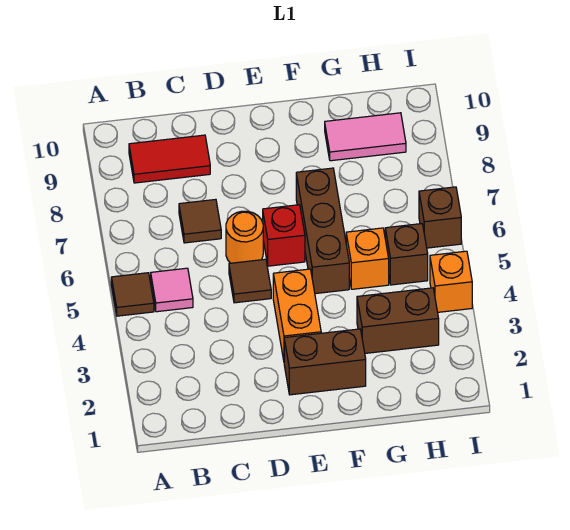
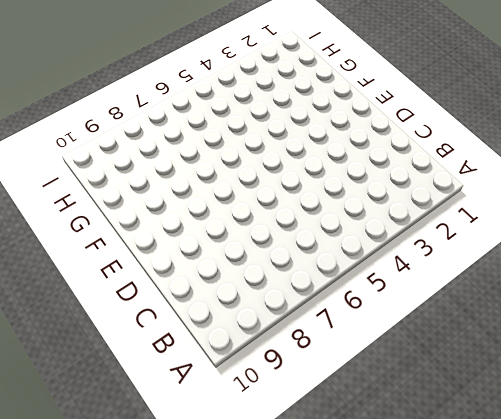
none -> brown tile A5 level 1
none -> pink tile B5 level 1
none -> red tile B9:C9 level 1

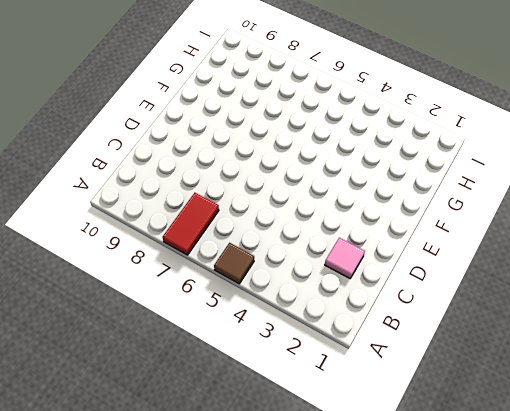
red tile A7:B7 level 1 -> red tile B9:C9 level 1
pink tile C2 level 1 -> pink tile B5 level 1
none -> brown tile C7 level 1
none -> brown tile D5 level 1
none -> orange round brick D6 level 1

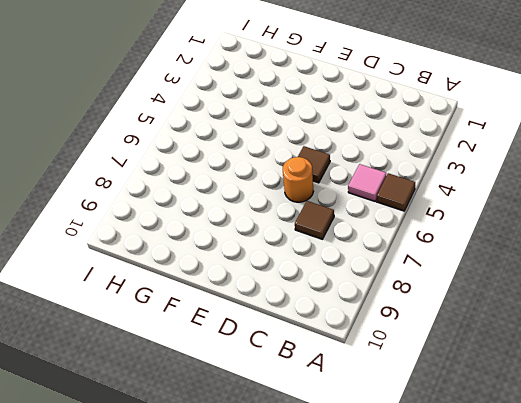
none -> red tile B9:C9 level 1
none -> brown brick E2:F2 level 1
none -> orange brick E3:E4 level 1

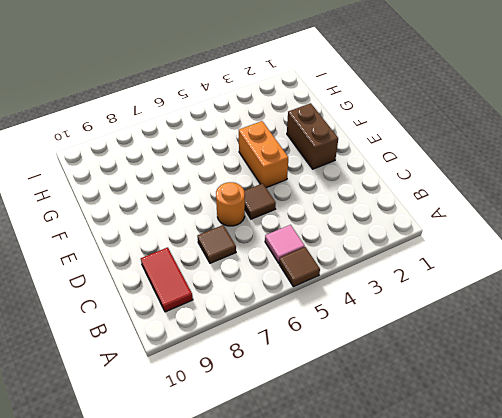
orange brick E4:F4 level 1 -> orange brick E3:E4 level 1
none -> red brick E6 level 1
none -> brown brick F5:F7 level 1
none -> brown brick G3:H3 level 1

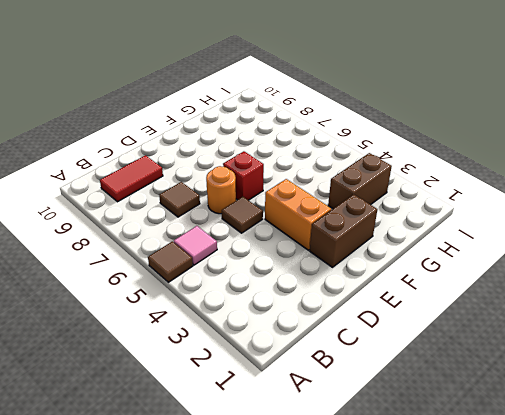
none -> brown brick F5:F7 level 1
none -> orange brick G5 level 1
none -> pink tile G9:H9 level 1

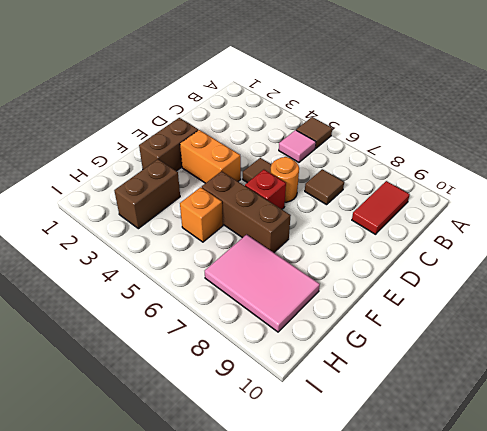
pink tile G7:H9 level 1 -> pink tile G9:H9 level 1
none -> brown brick H5 level 1
none -> orange brick I4 level 1
none -> brown brick I6 level 1

